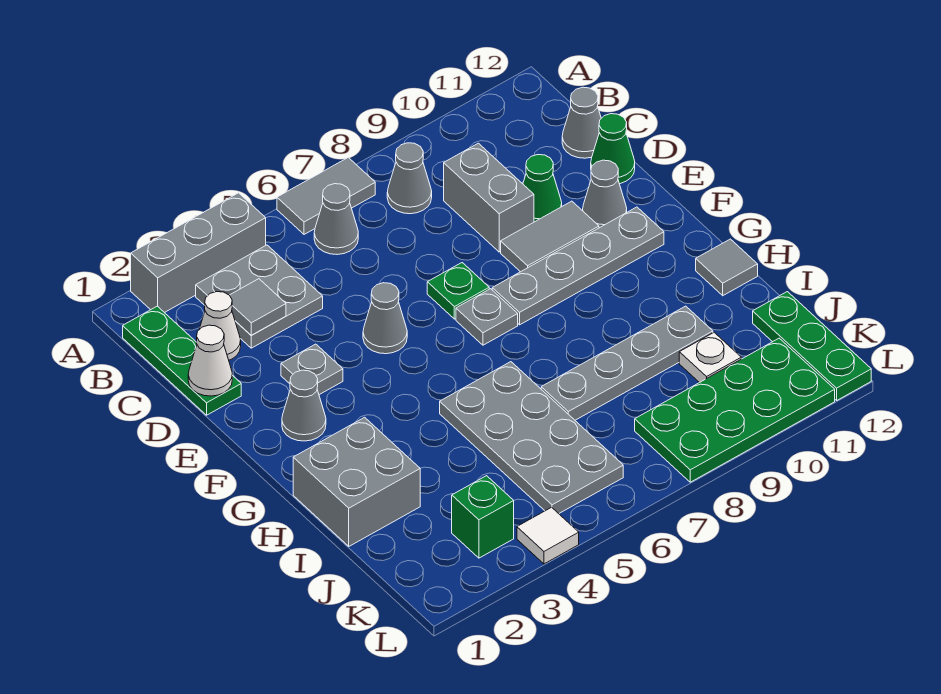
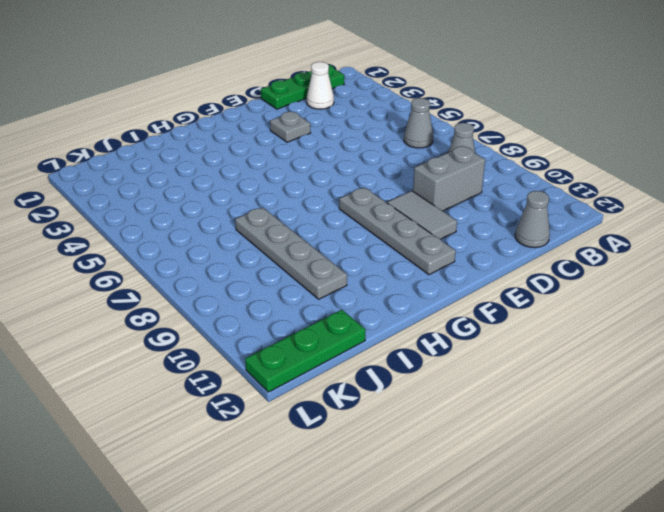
none -> grey brick A2:A4 level 1
none -> grey tile A6:A7 level 1
none -> grey plate B3:C4 level 1
none -> green cone D10 level 1

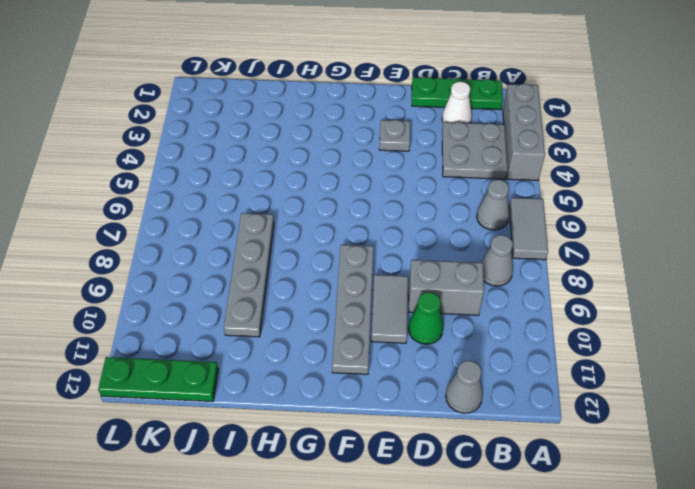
none -> green cone D12 level 1
none -> grey cone E5 level 1
none -> green plate E7 level 1
none -> grey cone E11 level 1

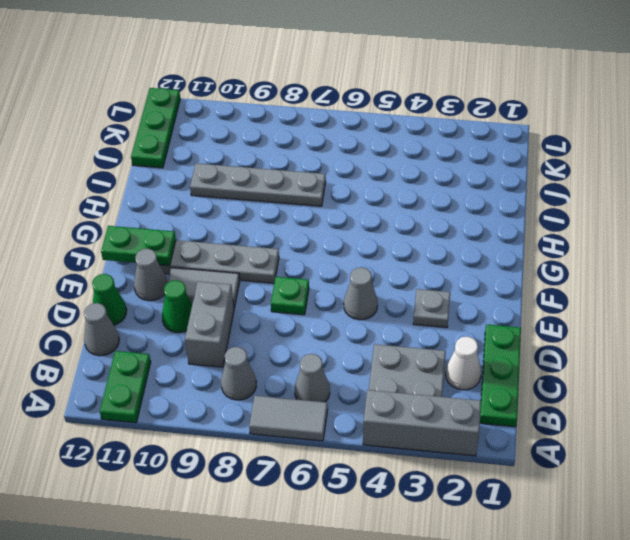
green plate A11:B11 level 1 -> none
green plate F11:F12 level 2 -> none
none -> grey cone F2 level 1
none -> grey plate F7 level 1
none -> grey brick H1:I2 level 1
none -> grey plate H5:K6 level 1

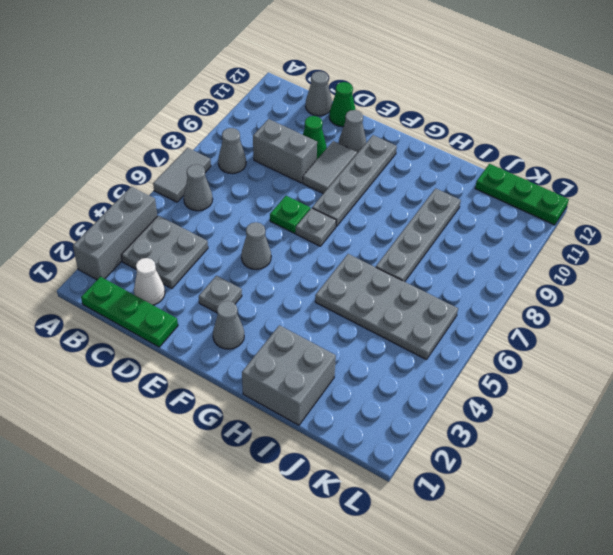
none -> grey tile H12 level 1
none -> white plate J10 level 1
none -> green brick K3 level 1
none -> green plate K8:L11 level 1

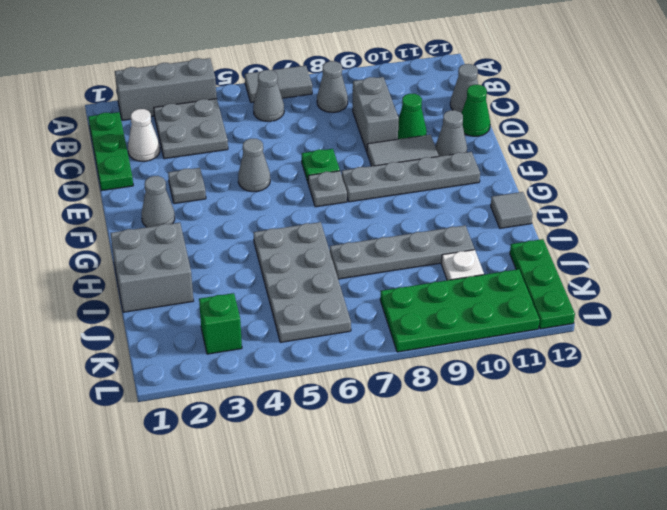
none -> white tile L4 level 1
none -> grey tile C3 level 2
none -> white cone D1 level 2

